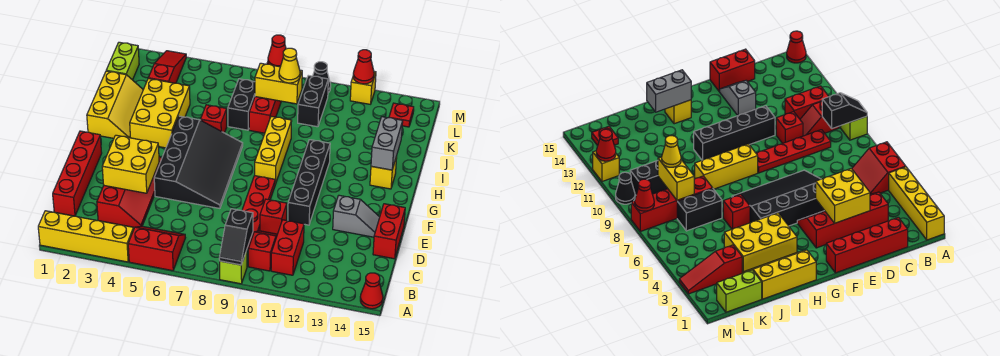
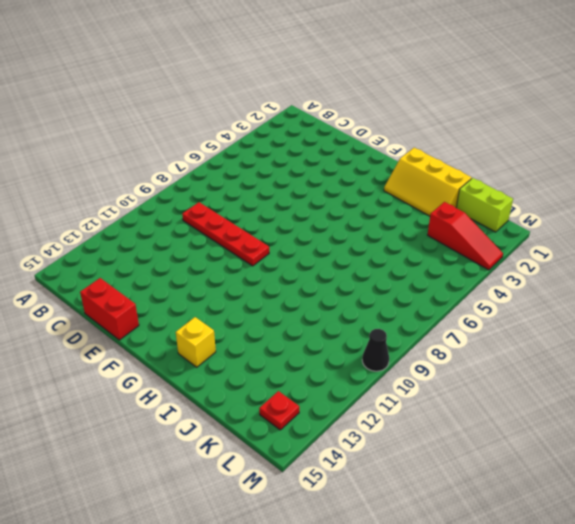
none -> yellow brick A1:A4 level 1
none -> red slope A5:B6 level 1 top A
none -> lime brick A9 level 1
none -> red cone A15 level 1

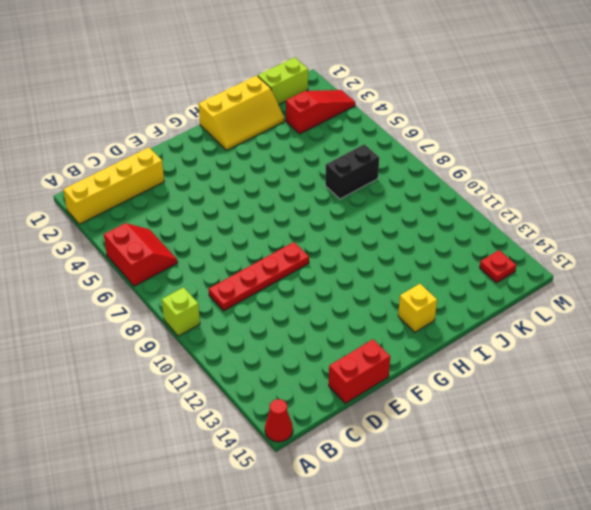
yellow brick A2:D2 level 1 -> yellow brick A1:A4 level 1
none -> red slope B10:C10 level 1 top B
none -> red brick B11:C11 level 1
none -> red brick C1:F1 level 1
none -> red slope C3:F4 level 1 top 3

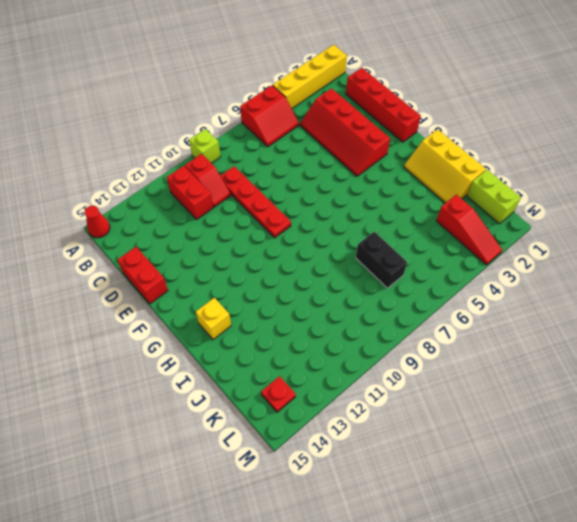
none -> red brick D10 level 1
none -> black slope E5:H7 level 1 top 5
none -> black brick E11:H11 level 1
none -> grey slope E13:E14 level 1 top 13

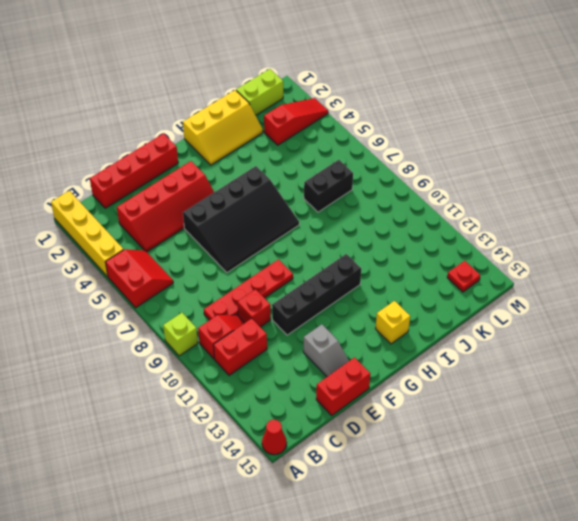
none -> yellow brick G9:I9 level 1
none -> yellow brick H3:J4 level 1
none -> red brick I6 level 1
none -> red brick J8:M8 level 1

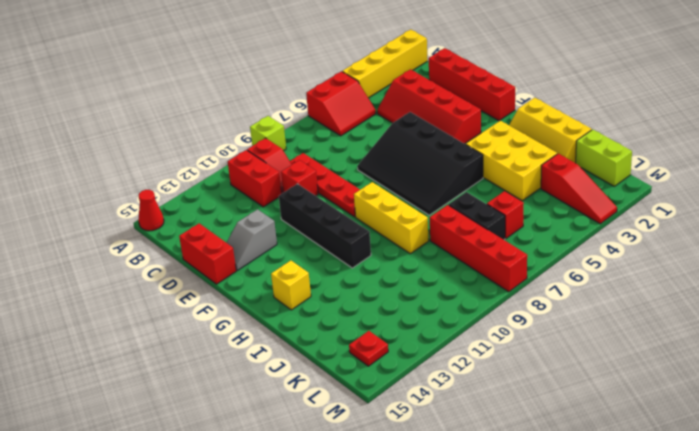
red brick K6 level 1 -> red brick I6 level 1
none -> black brick K10:L10 level 1
none -> black cone M10 level 1
none -> yellow brick M12 level 1
none -> black slope A9:B9 level 2 top B

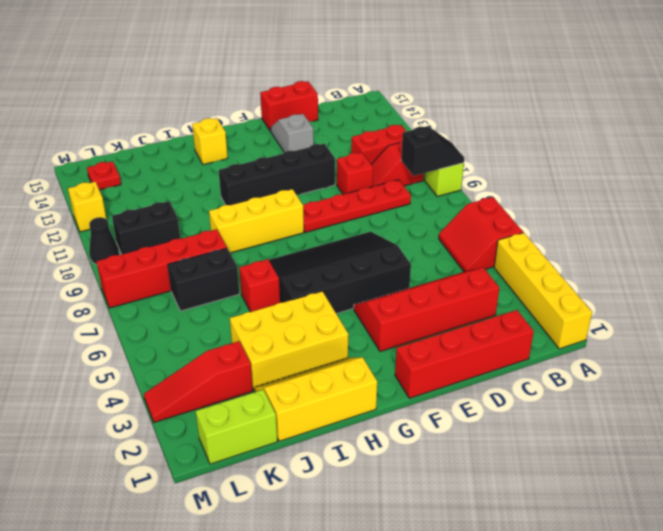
none -> red cone A15 level 1
none -> yellow brick D3:E4 level 2
none -> grey brick H14:I14 level 2
none -> yellow brick K8:K9 level 2

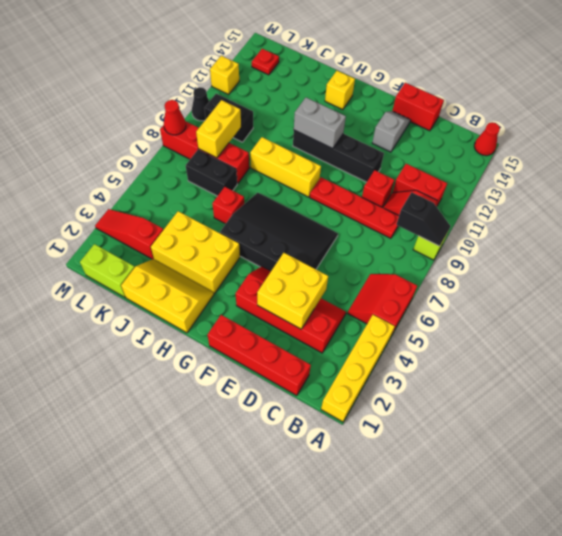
grey brick G11:H11 level 2 -> grey brick H14:I14 level 2
none -> red cone M12 level 2
none -> yellow cone K9 level 3

